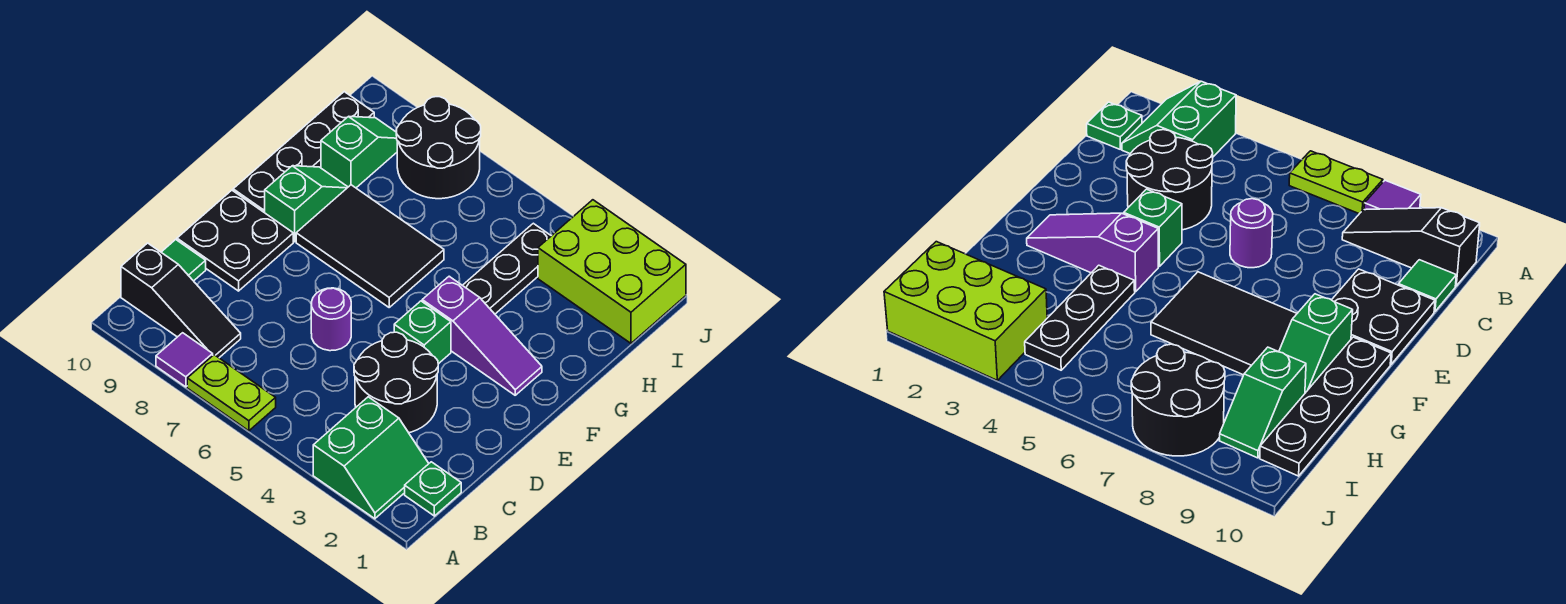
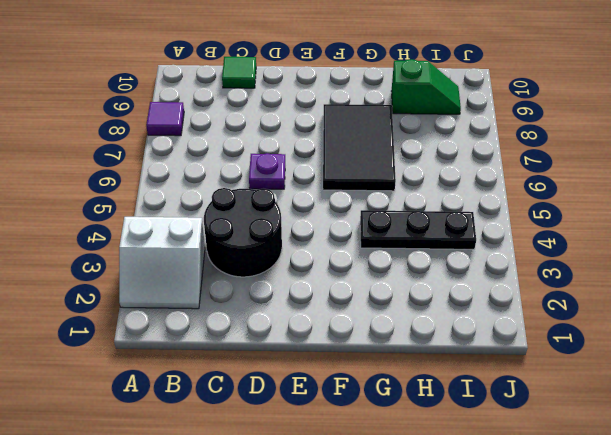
white slope A2:B3 level 1 top 3 -> green slope A2:B3 level 1 top 3
purple plate D6 level 1 -> purple round brick D6 level 1
none -> lime plate A6:A7 level 1
none -> green plate B1 level 1
none -> black slope B8:B10 level 1 top 10

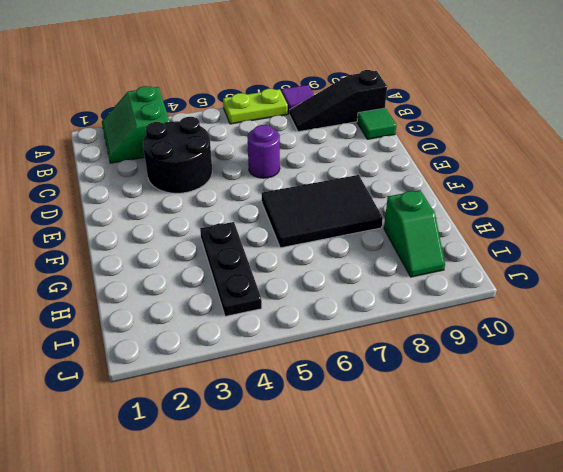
none -> green plate B1 level 1
none -> black plate D9:E10 level 1
none -> green brick E4 level 1

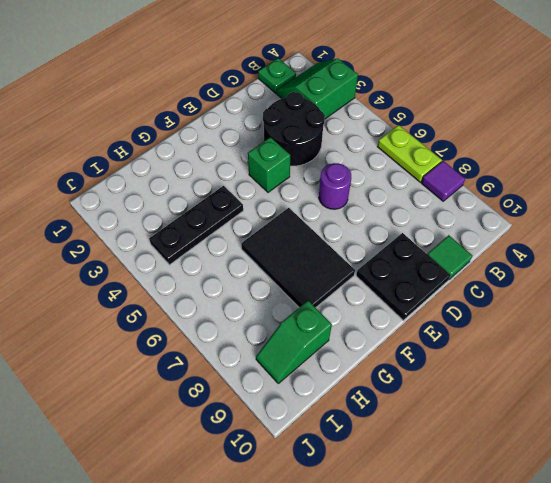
none -> black slope B8:B10 level 1 top 10
none -> purple slope F2:F4 level 1 top 4
none -> green slope F9:G9 level 1 top F

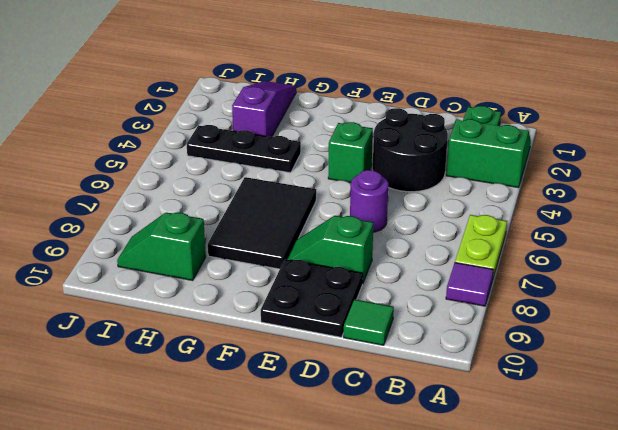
green slope D8:E8 level 1 top D -> green slope F9:G9 level 1 top F
purple slope H1:H3 level 1 top 3 -> purple slope F2:F4 level 1 top 4
none -> black slope B8:B10 level 1 top 10
none -> black plate F10:I10 level 1
none -> lime brick I1:J3 level 1

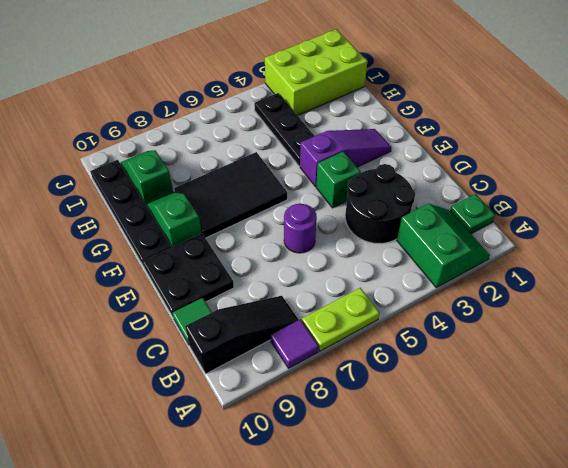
none -> black round brick I7:J8 level 1

